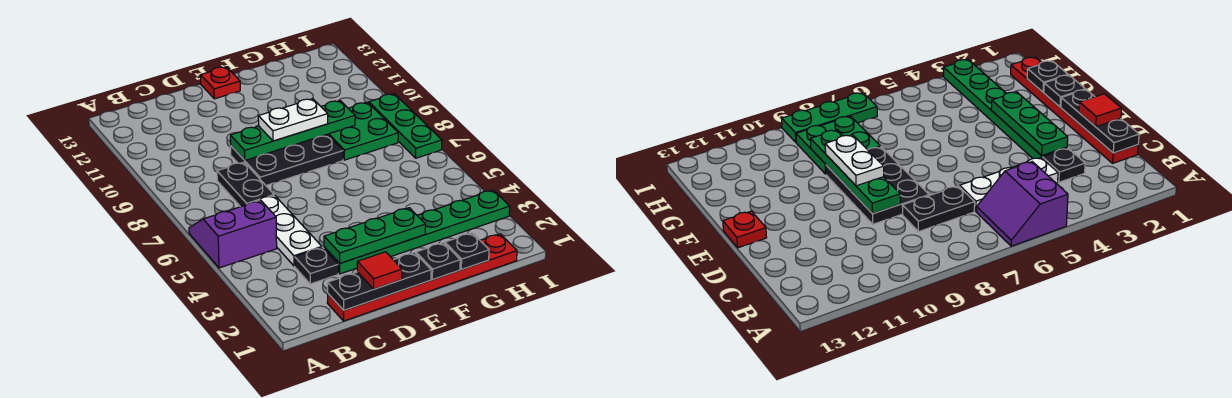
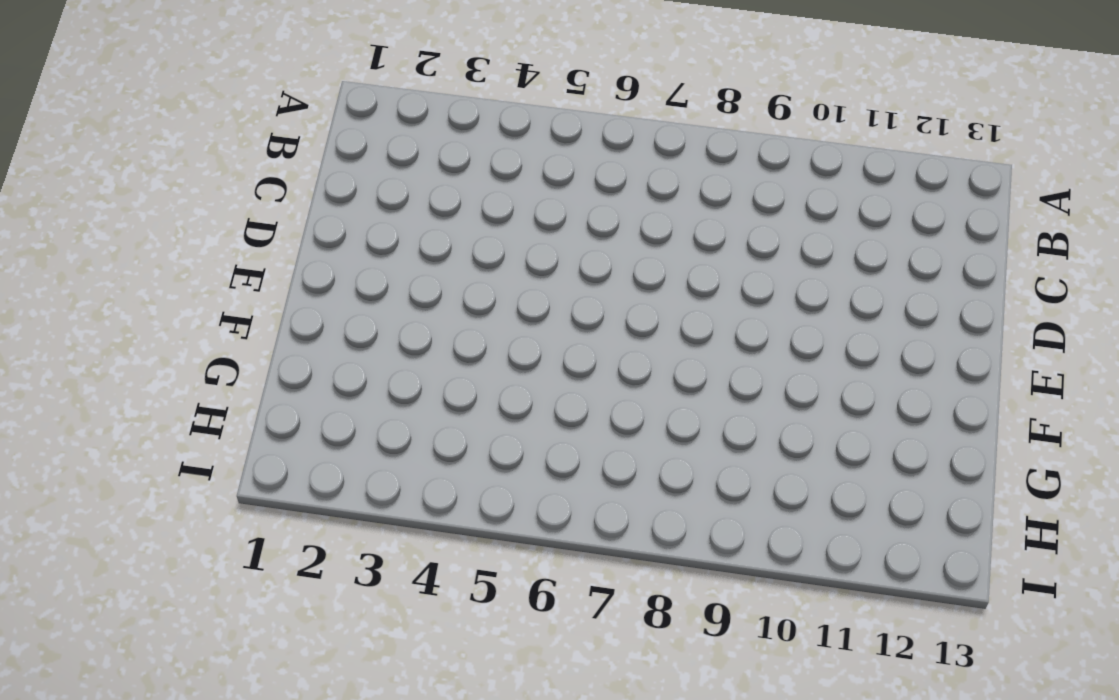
none -> purple slope A5:B6 level 1 top 5
none -> red plate C1:H1 level 1
none -> black plate C3 level 1

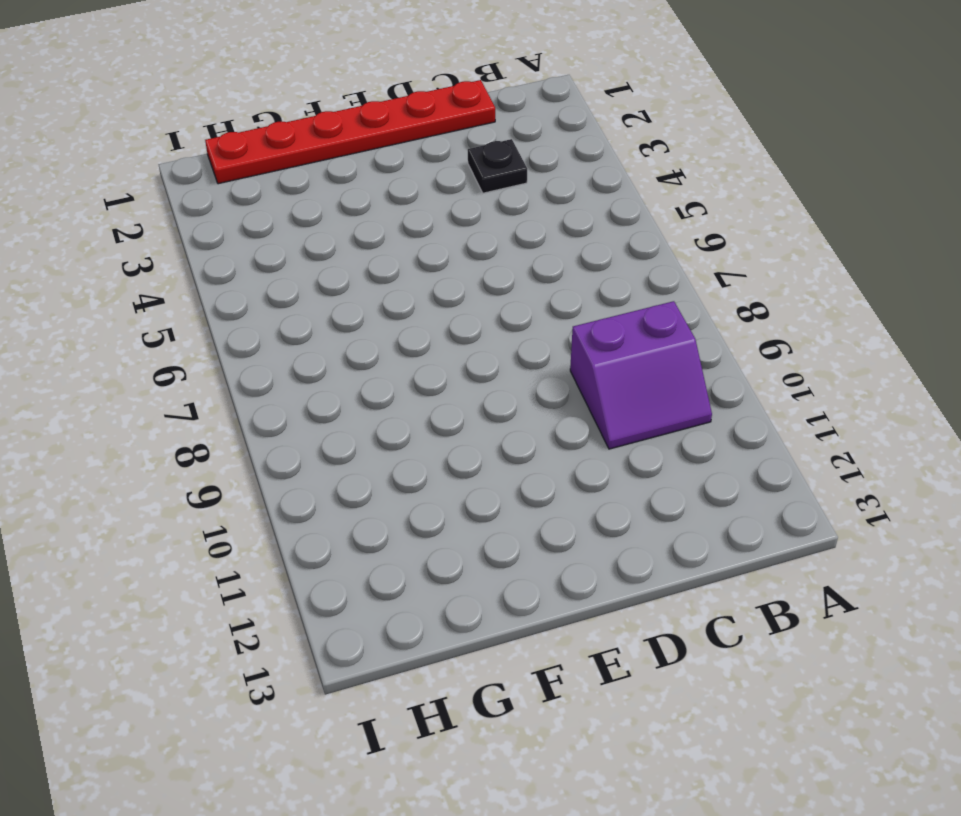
purple slope B9:C10 level 1 top 9 -> purple slope A5:B6 level 1 top 5
none -> white plate C4:C6 level 1
none -> black plate C7:C8 level 1
none -> green plate D3:I3 level 1

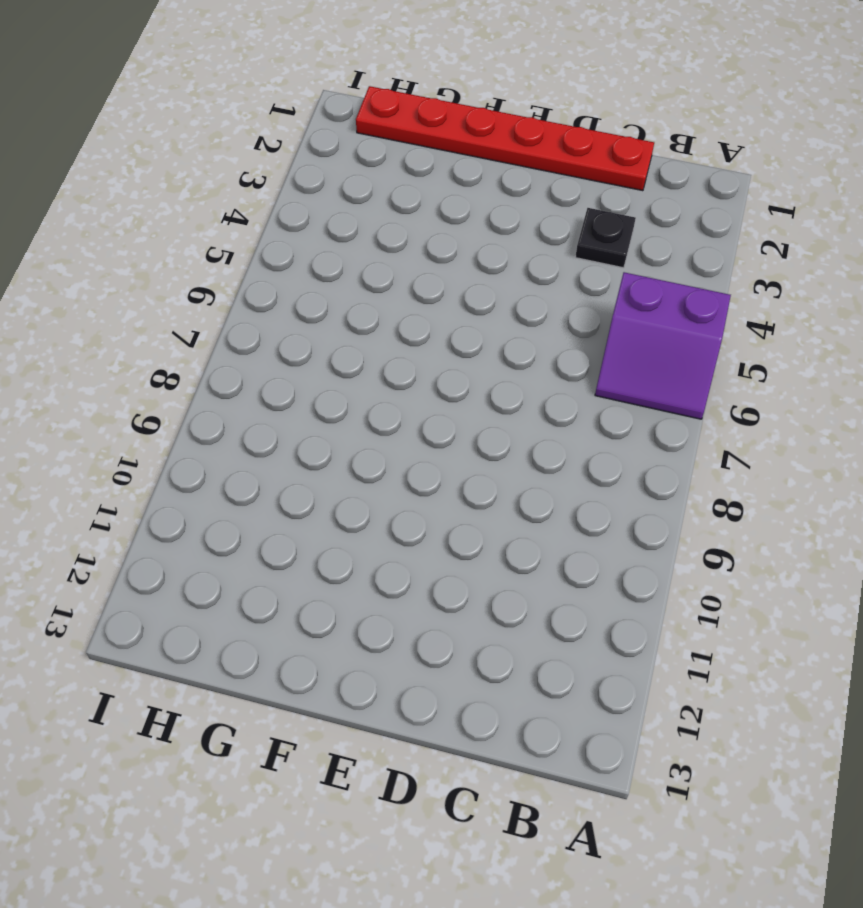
none -> white plate C4:C6 level 1
none -> black plate C7:C8 level 1
none -> green plate D3:I3 level 1

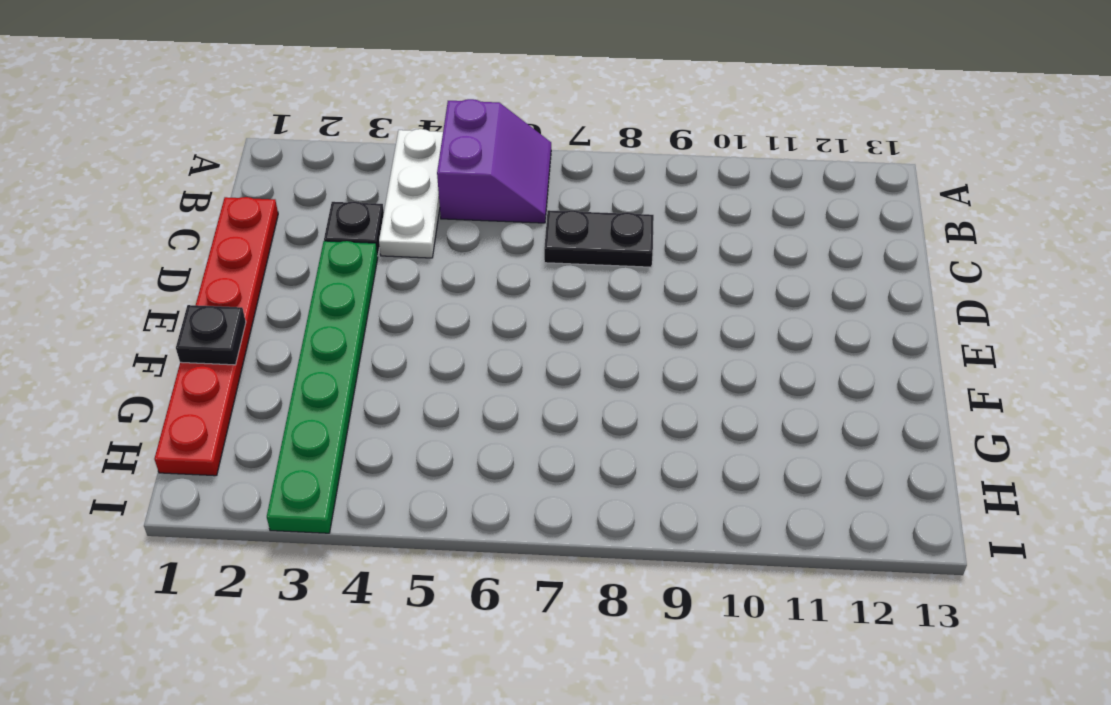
white plate A4:C4 level 1 -> white plate C4:C6 level 1
none -> black plate D8:F9 level 1
none -> red plate E13 level 1
none -> green plate G8:H9 level 1

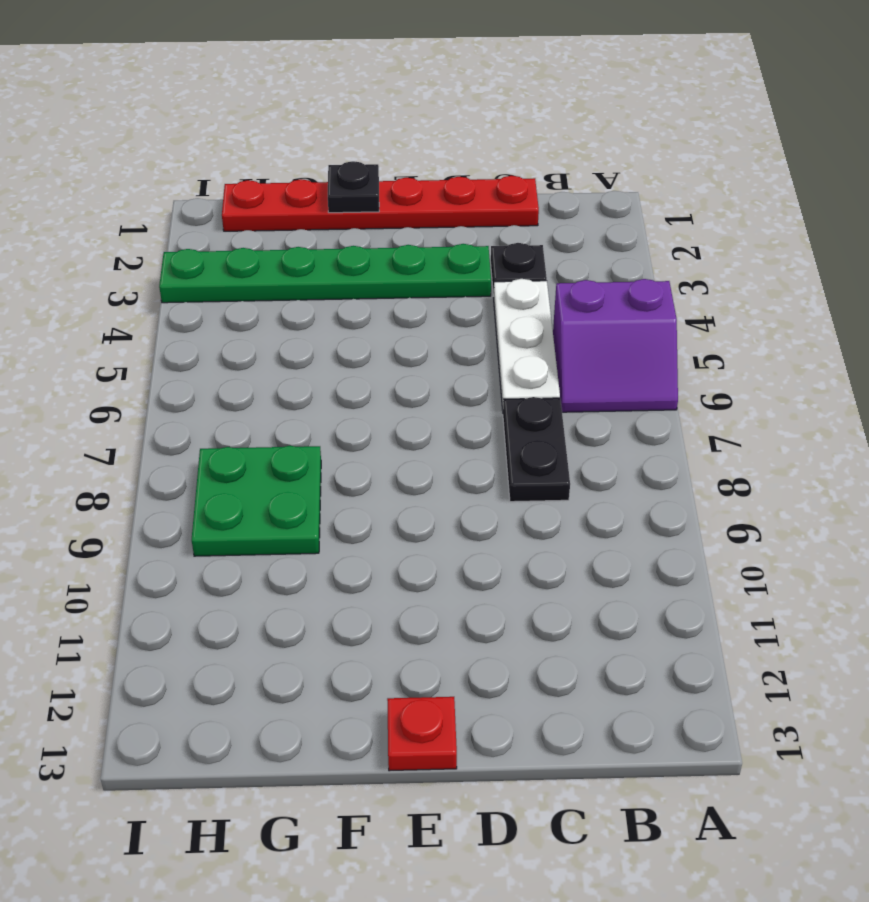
none -> black plate D8:F9 level 1
none -> green plate I7:I9 level 1
none -> black plate C1:E1 level 2

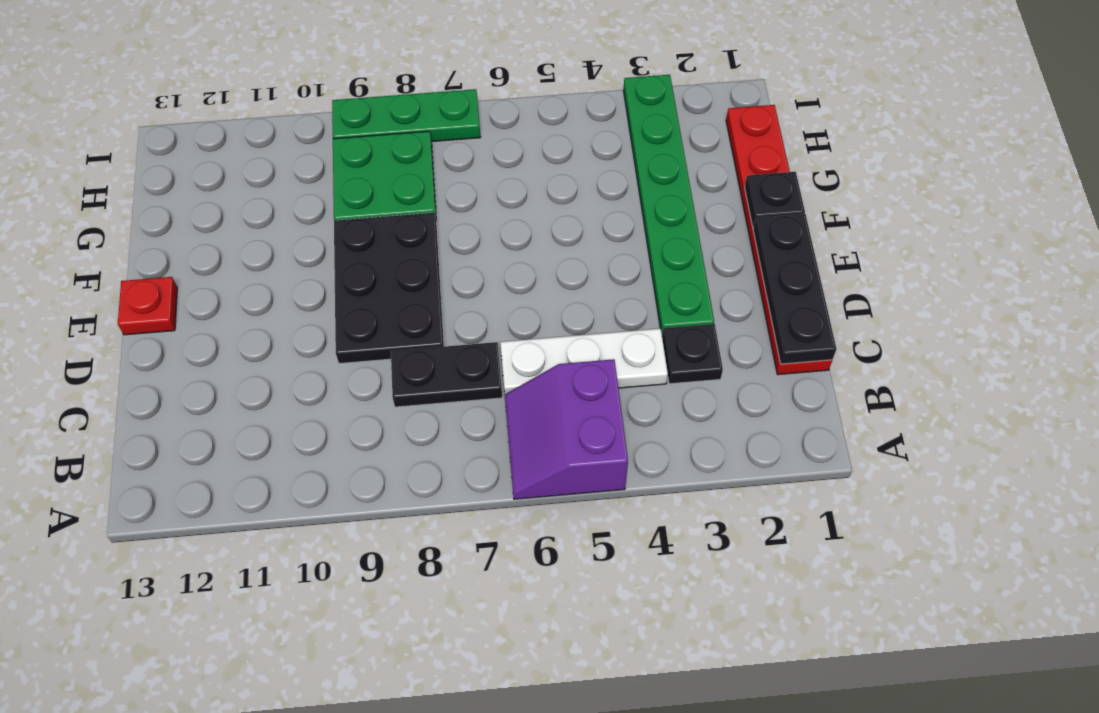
none -> green plate D3:F3 level 2
none -> green plate D9:G9 level 2
none -> black plate G1 level 2

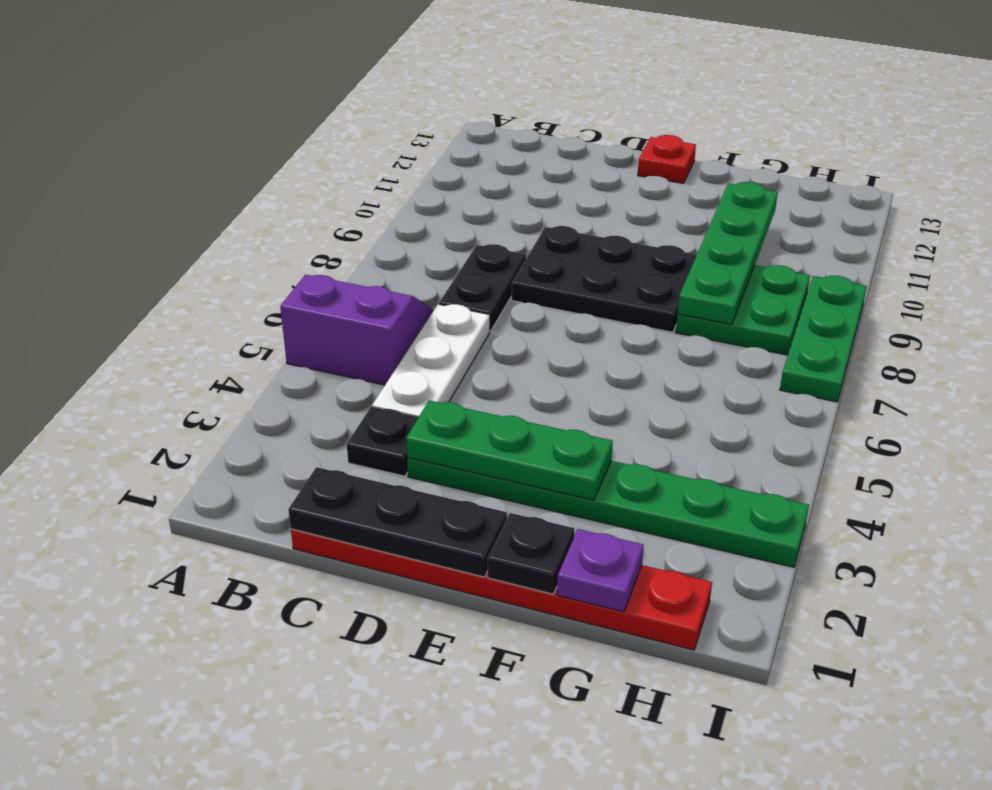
purple plate G1 level 2 -> black plate G1 level 2
green plate G8:G11 level 2 -> green plate D9:G9 level 2
none -> red tile D1 level 3
none -> white plate E9:F9 level 3

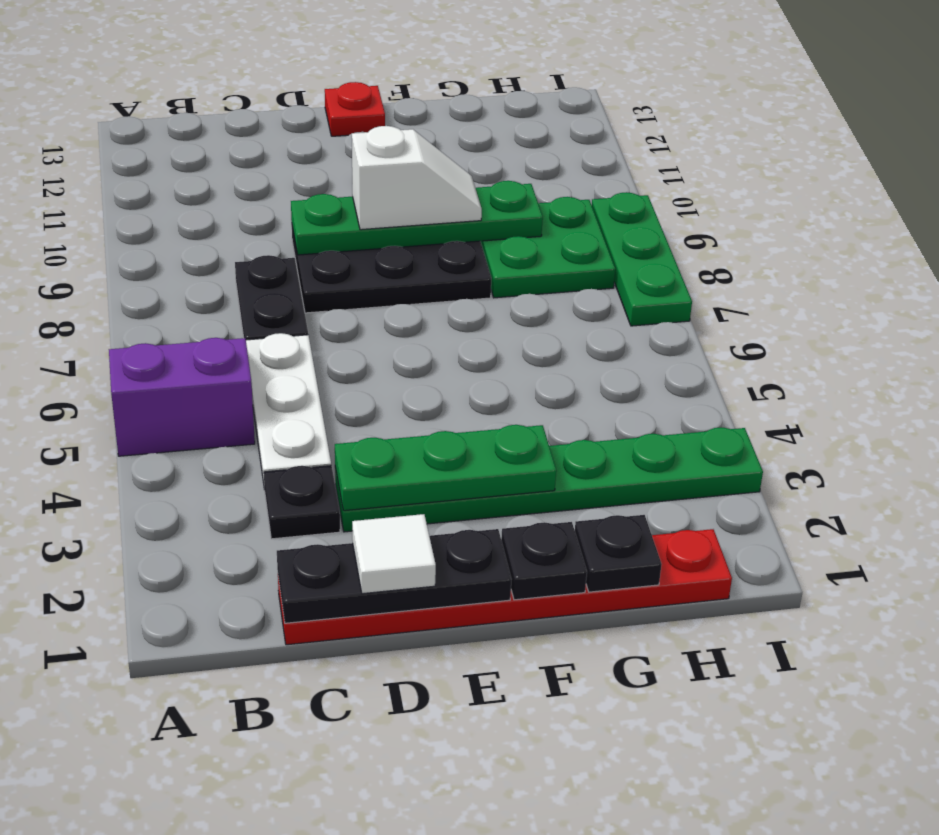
white tile D1 level 3 -> red tile D1 level 3
white slope E9:F9 level 3 top E -> white plate E9:F9 level 3

